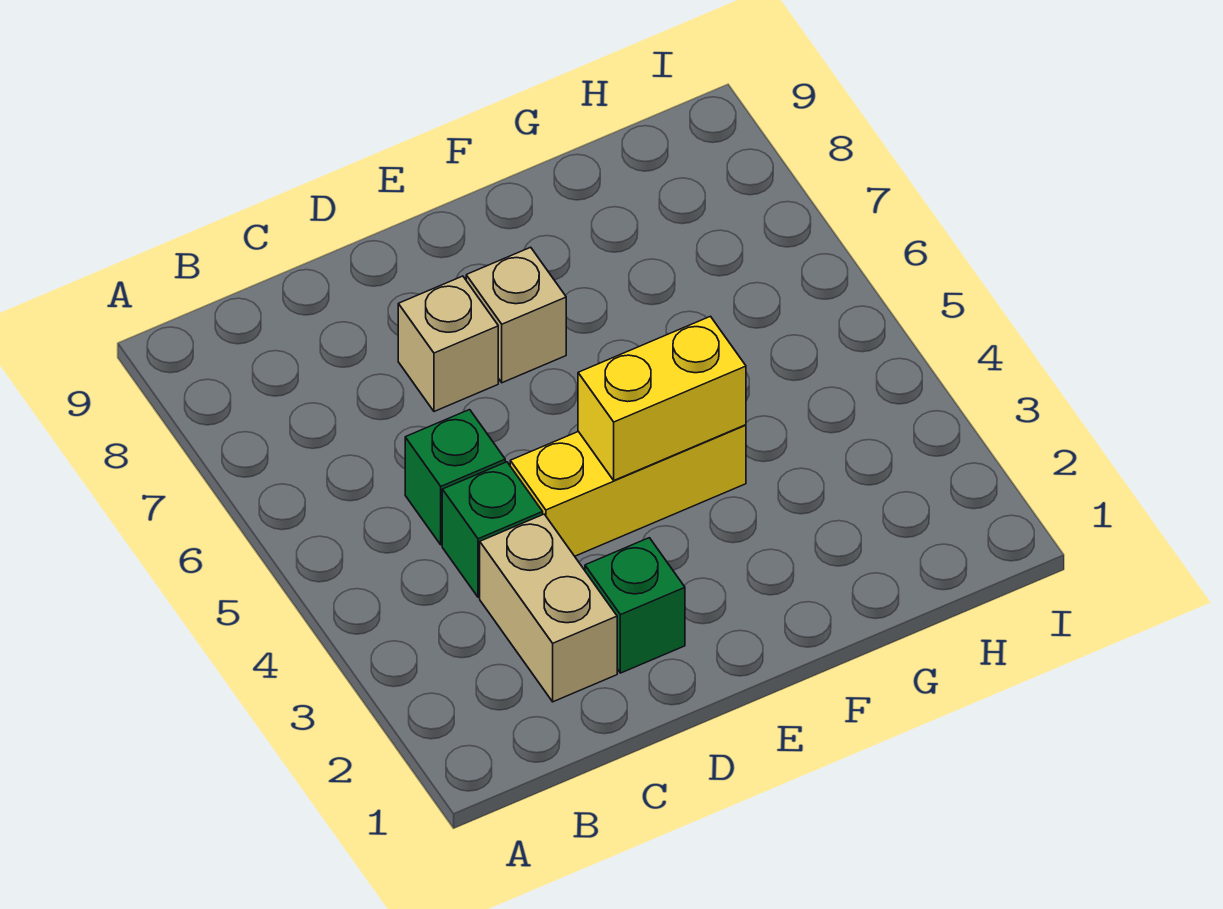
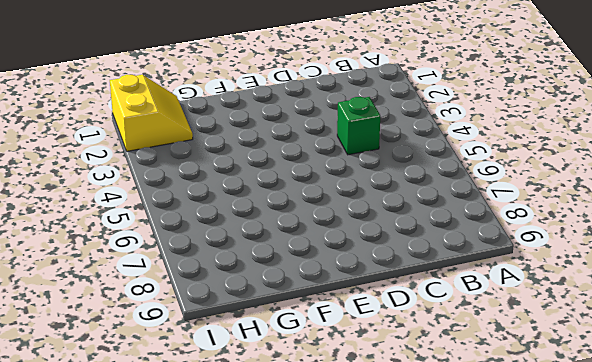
yellow slope H1:I2 level 1 top I -> none
none -> tan brick C2:C3 level 1
none -> green brick C5 level 1

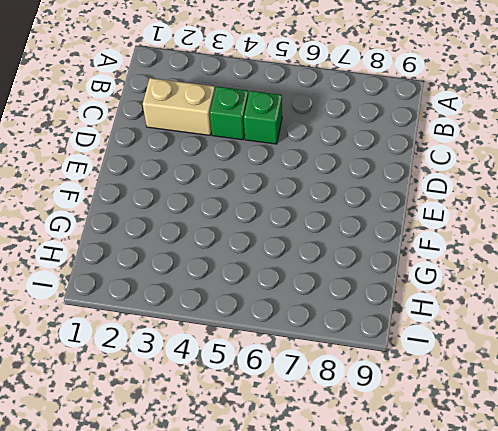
none -> green brick D2 level 1
none -> yellow brick D4:F4 level 1

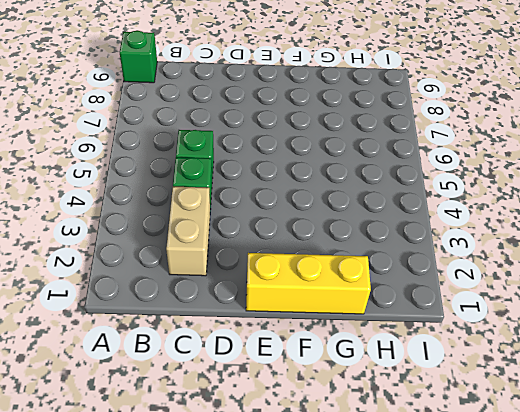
green brick A9 level 1 -> green brick D2 level 1
yellow brick E1:G1 level 1 -> yellow brick D4:F4 level 1
none -> tan brick D7 level 1
none -> tan brick E7 level 1

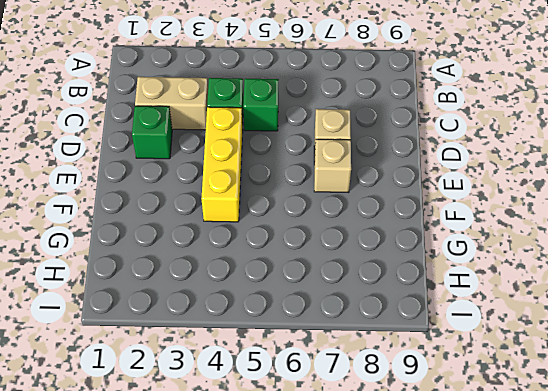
none -> yellow brick E4:F4 level 2

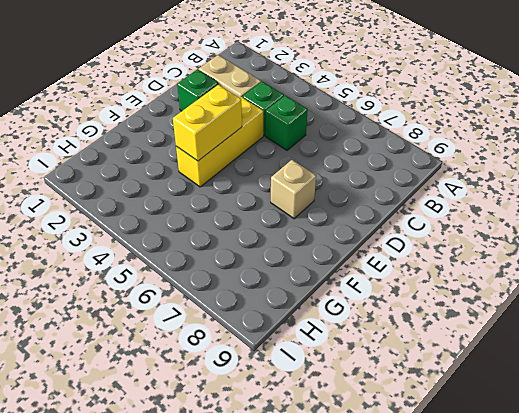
none -> tan brick D7 level 1

